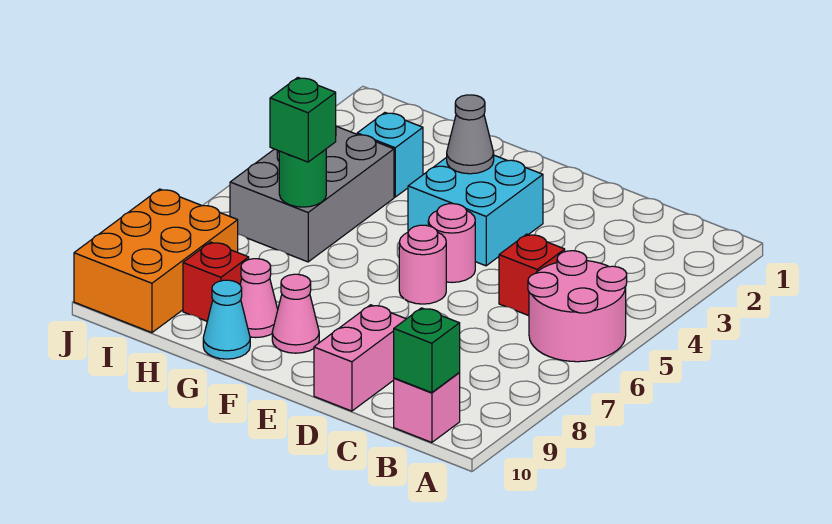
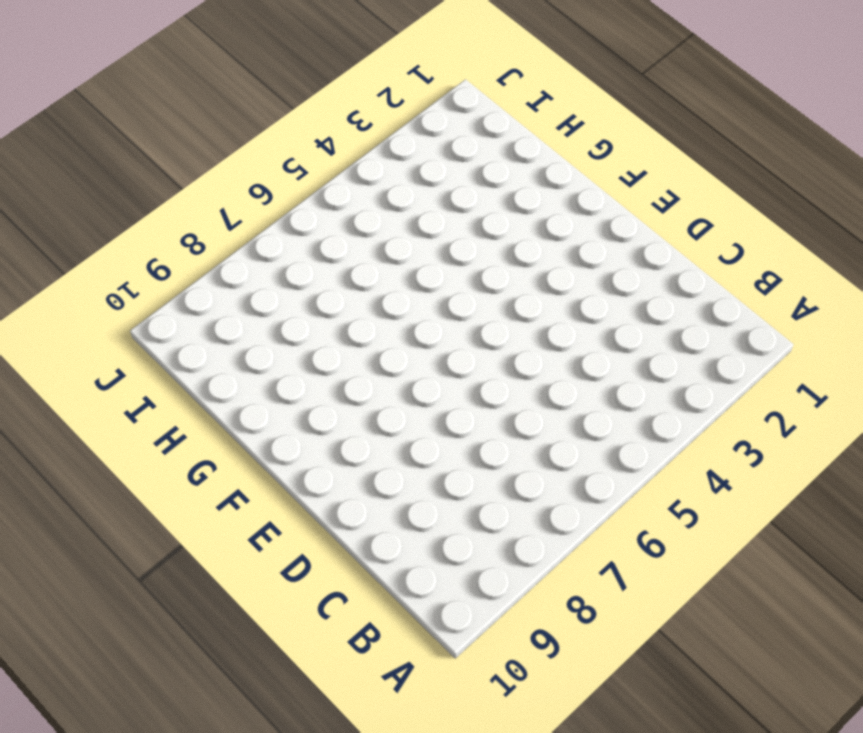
none -> pink round brick A5:B6 level 1
none -> pink brick B10 level 1
none -> red brick C5 level 1

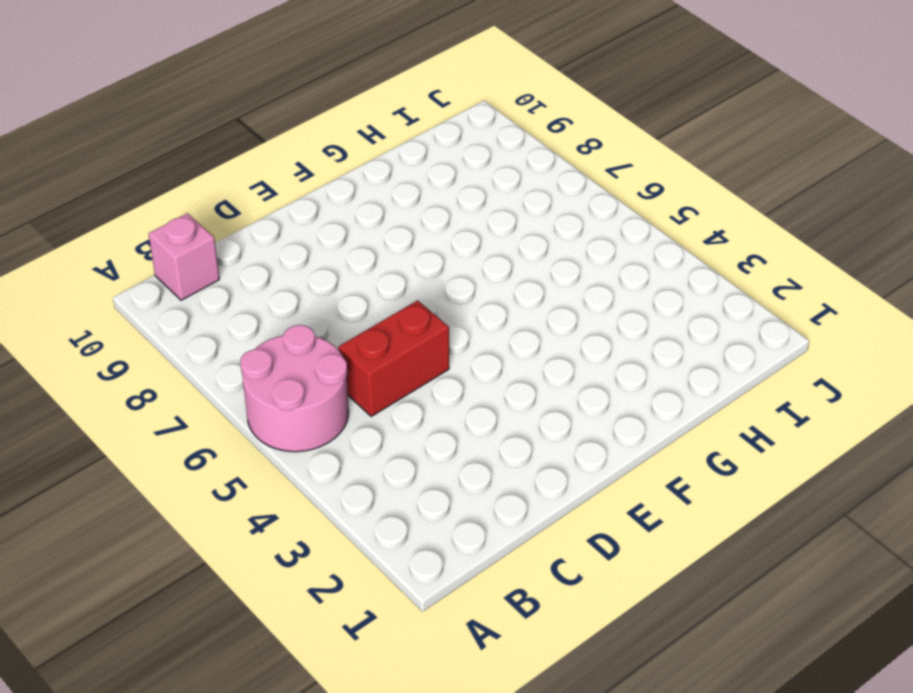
red brick C5:D5 level 1 -> red brick C5 level 1
none -> pink brick D9:D10 level 1
none -> cyan brick E3:F4 level 1
none -> pink round brick E5 level 1

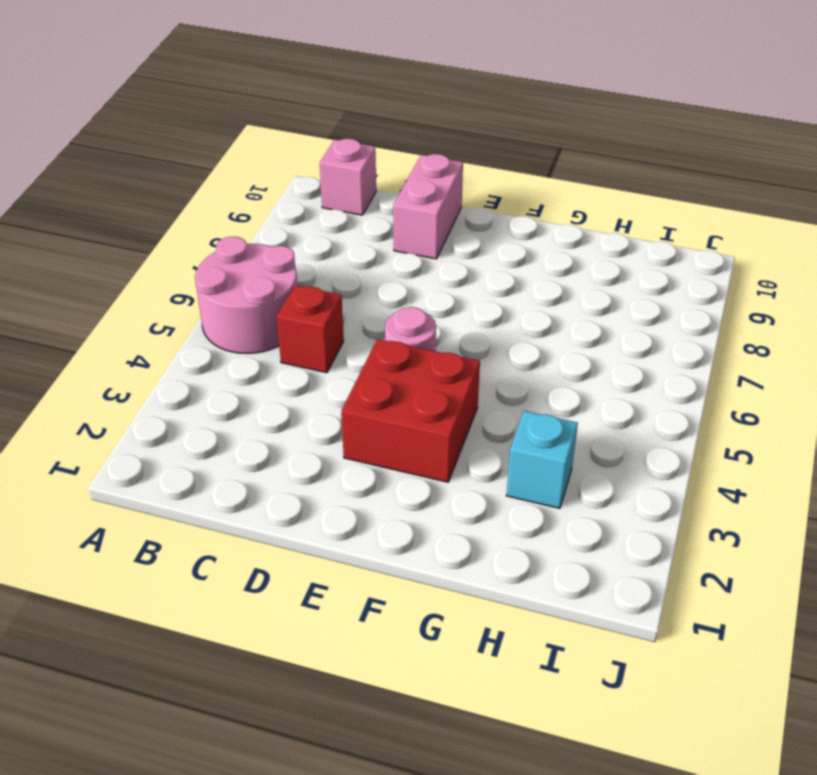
red brick E3:F4 level 1 -> cyan brick E3:F4 level 1
none -> pink round brick E6 level 1
none -> pink cone F9 level 1
none -> pink cone G9 level 1

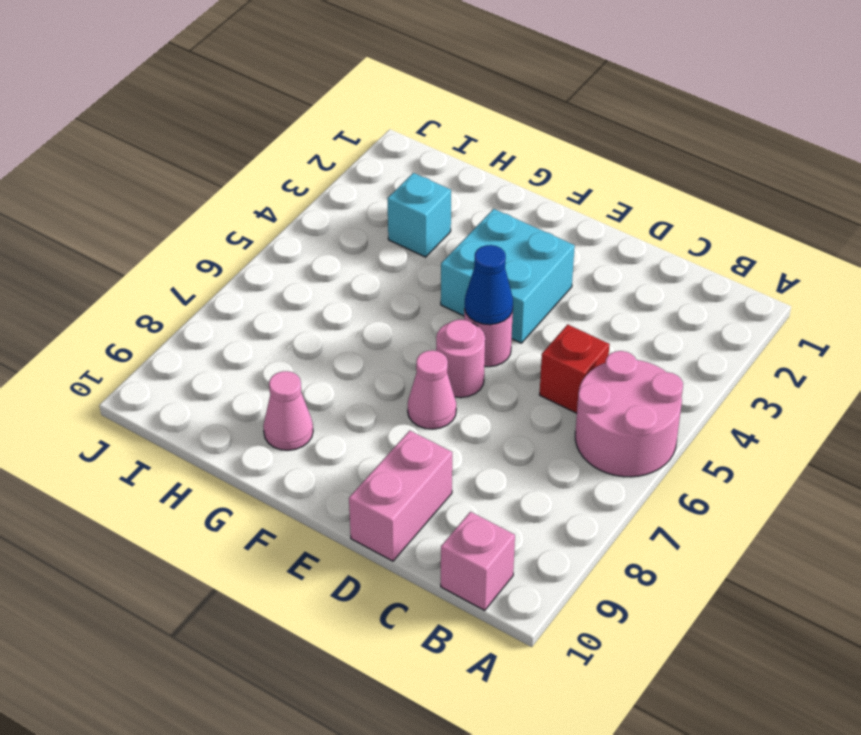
blue cone E5 level 2 -> none
pink cone E7 level 1 -> pink cone F9 level 1
none -> cyan cone G10 level 1
none -> grey brick H4:I6 level 1
none -> red brick H9 level 1

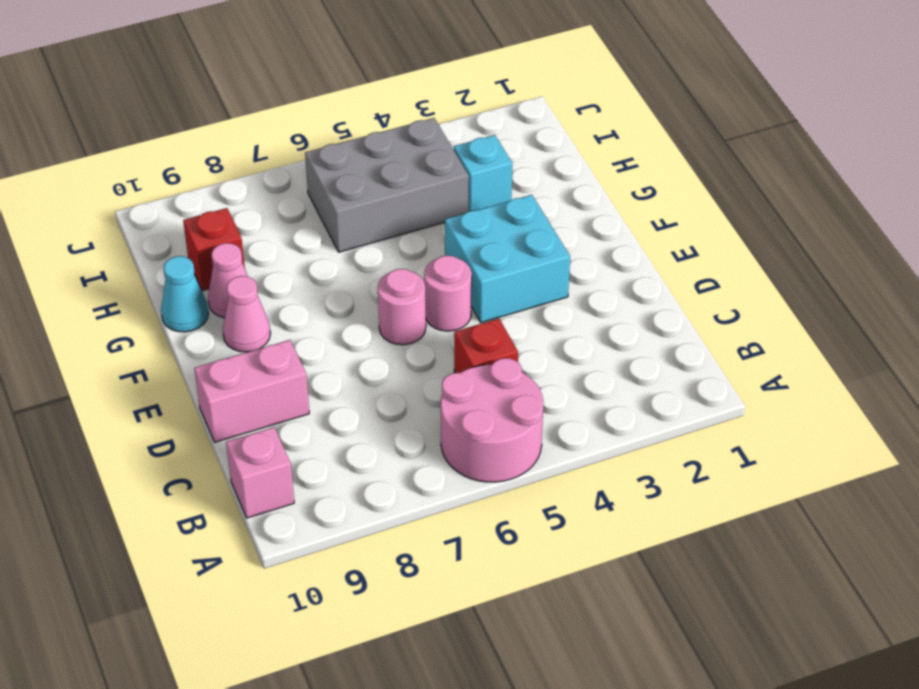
none -> orange brick I8:J10 level 1
none -> green brick B10 level 2
none -> grey cone F3 level 2

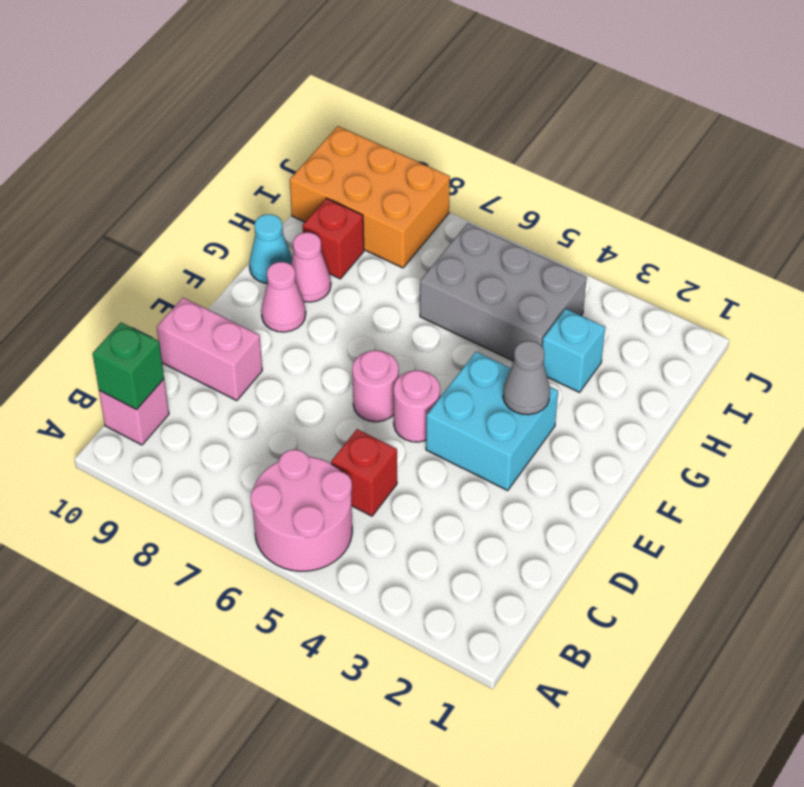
none -> green round brick H6 level 2
none -> green brick H6 level 3

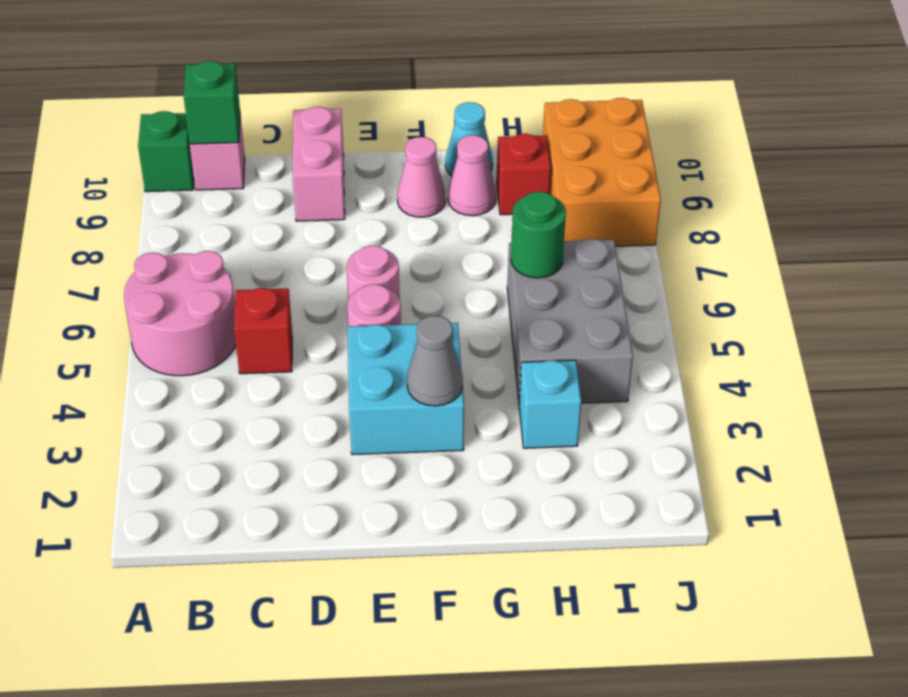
green brick A10 level 1 -> green brick H6 level 3

